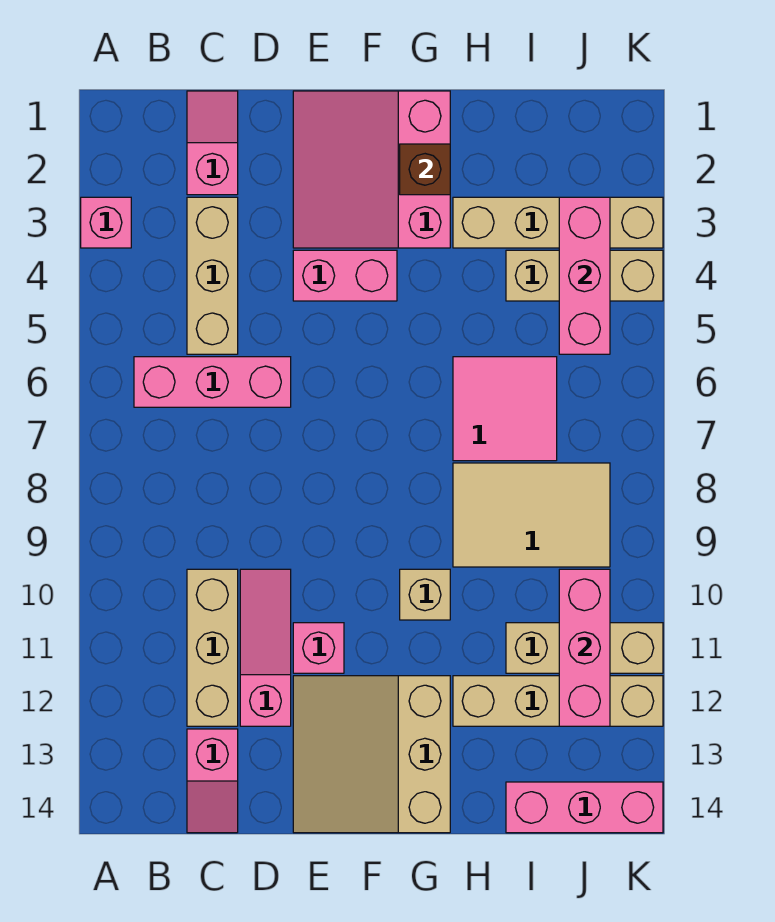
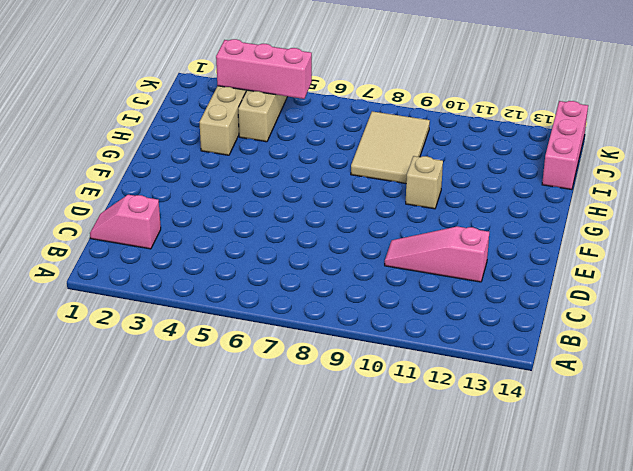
none -> pink brick A3 level 1
none -> pink brick B6:D6 level 1
none -> tan brick C3:C5 level 1

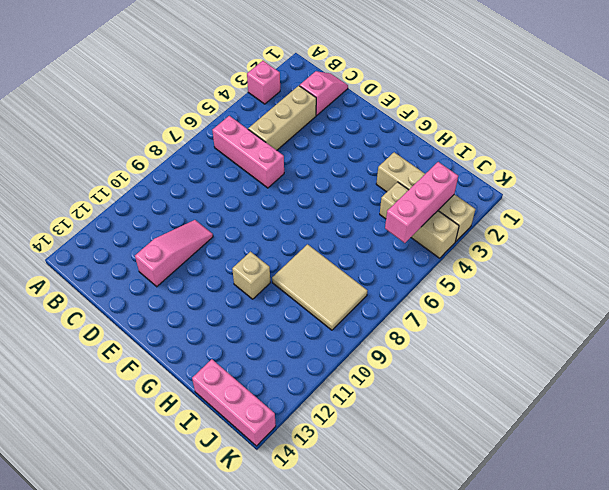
none -> tan brick C10:C12 level 1
none -> pink slope C13:C14 level 1 top 13
none -> pink slope E1:G3 level 1 top G

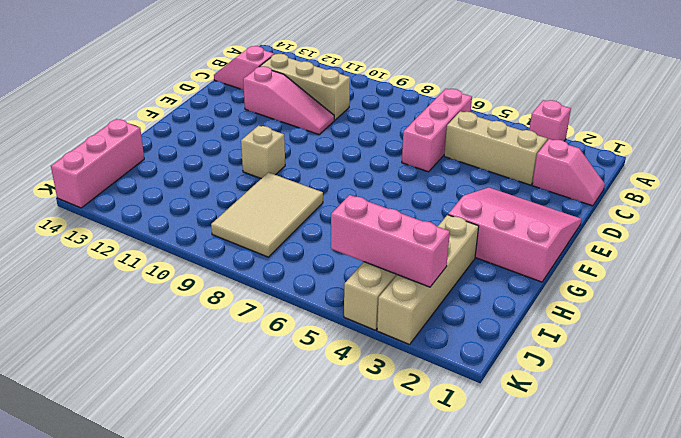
none -> pink brick E4:F4 level 1
none -> pink brick E11 level 1
none -> tan slope E12:G14 level 1 top G

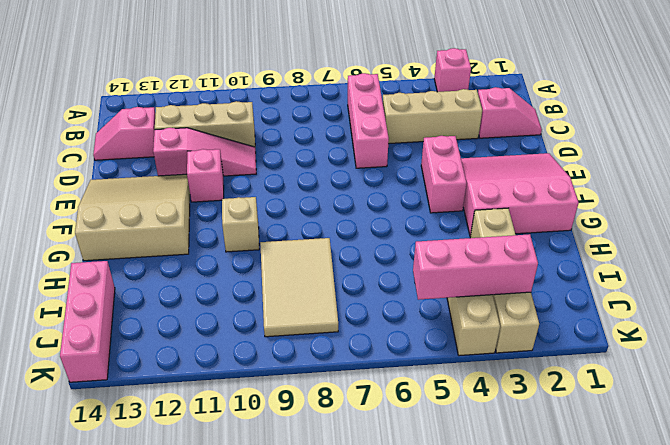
none -> pink tile H6:I7 level 1
none -> tan brick H12:K12 level 1
none -> tan brick I11:K11 level 1

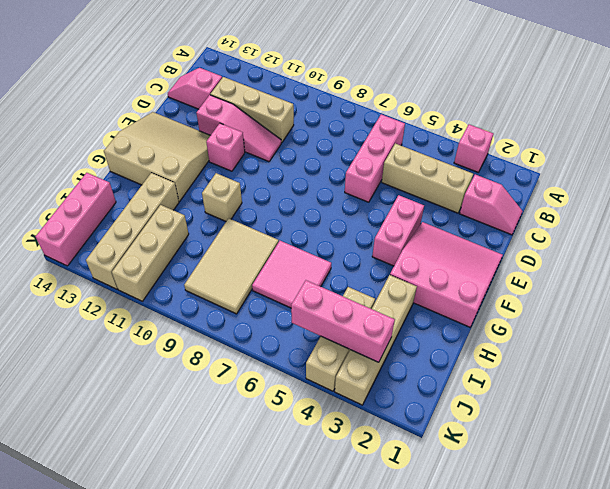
none -> brown brick G2 level 2
none -> pink brick J10:J12 level 2

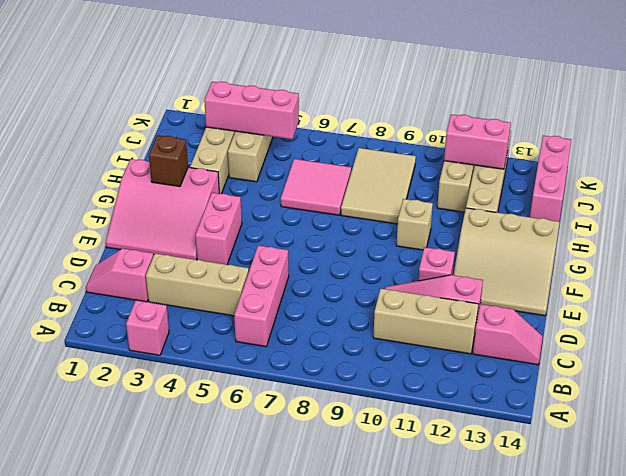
pink brick J11:J12 level 2 -> pink brick J10:J12 level 2

